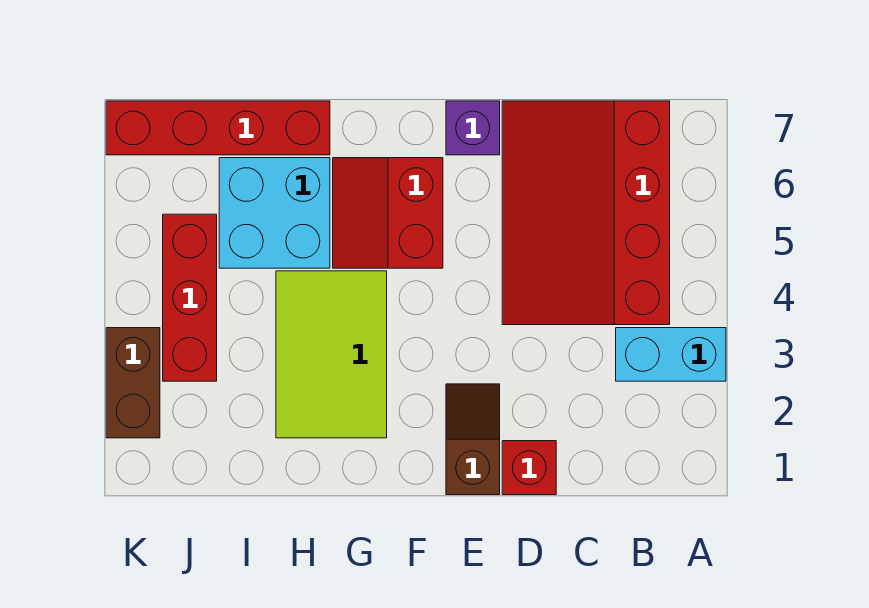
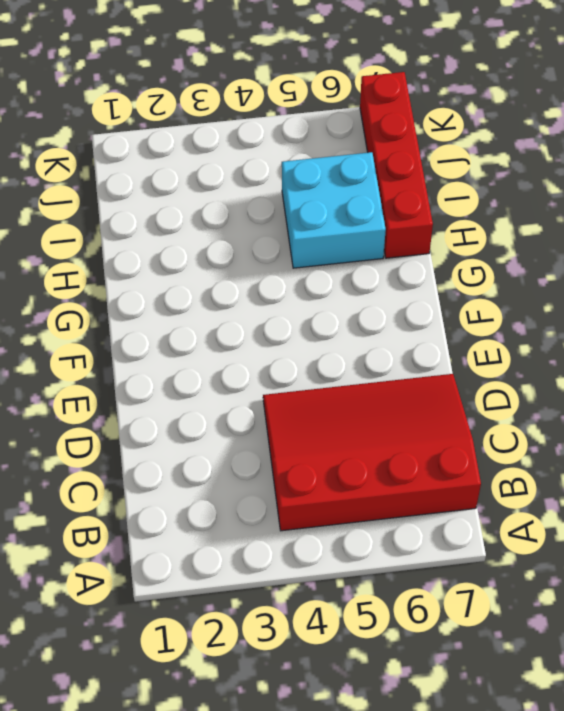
none -> cyan brick A3:B3 level 1
none -> red brick D1 level 1

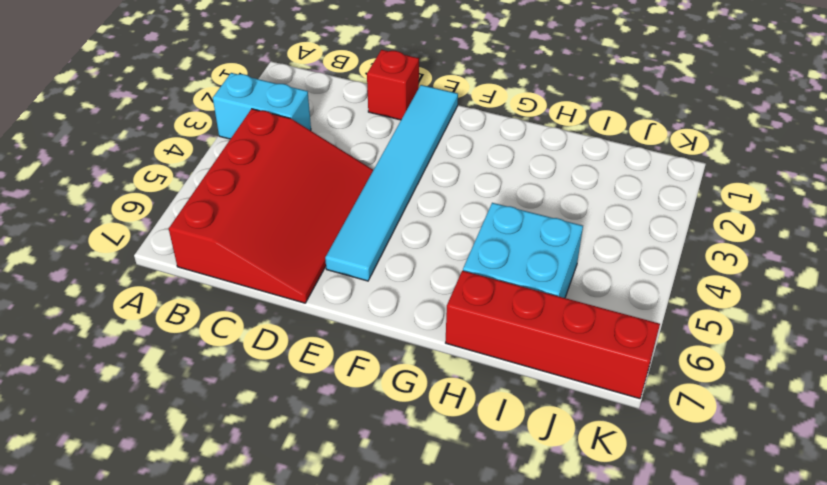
cyan tile E1:E6 level 1 -> brown slope E1:E2 level 1 top 1
none -> purple brick E7 level 1
none -> red slope F5:G6 level 1 top F

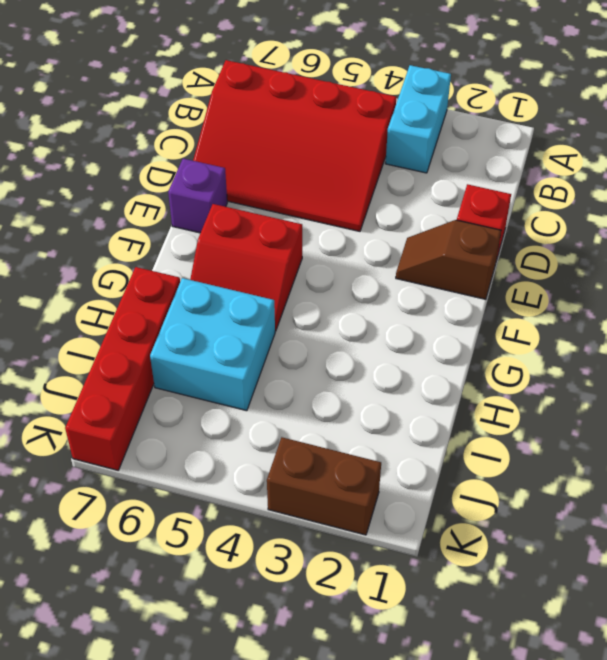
none -> lime tile G2:H4 level 1
none -> red brick J3:J5 level 1

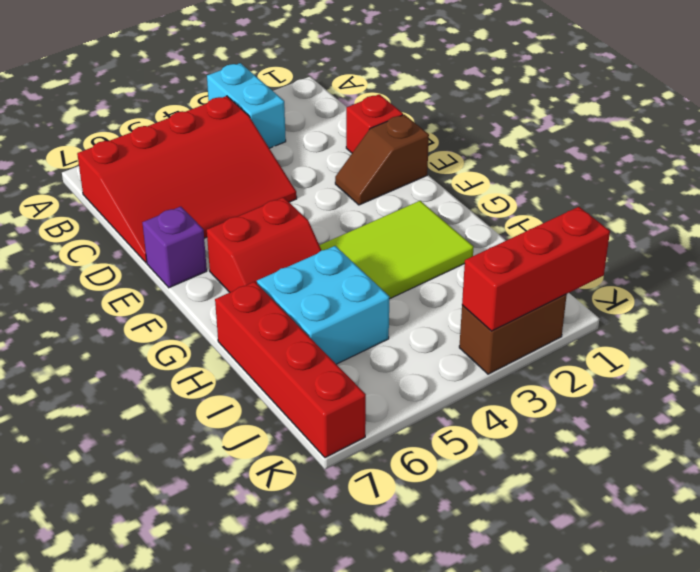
red brick K1:K3 level 2 -> red brick J3:J5 level 1

